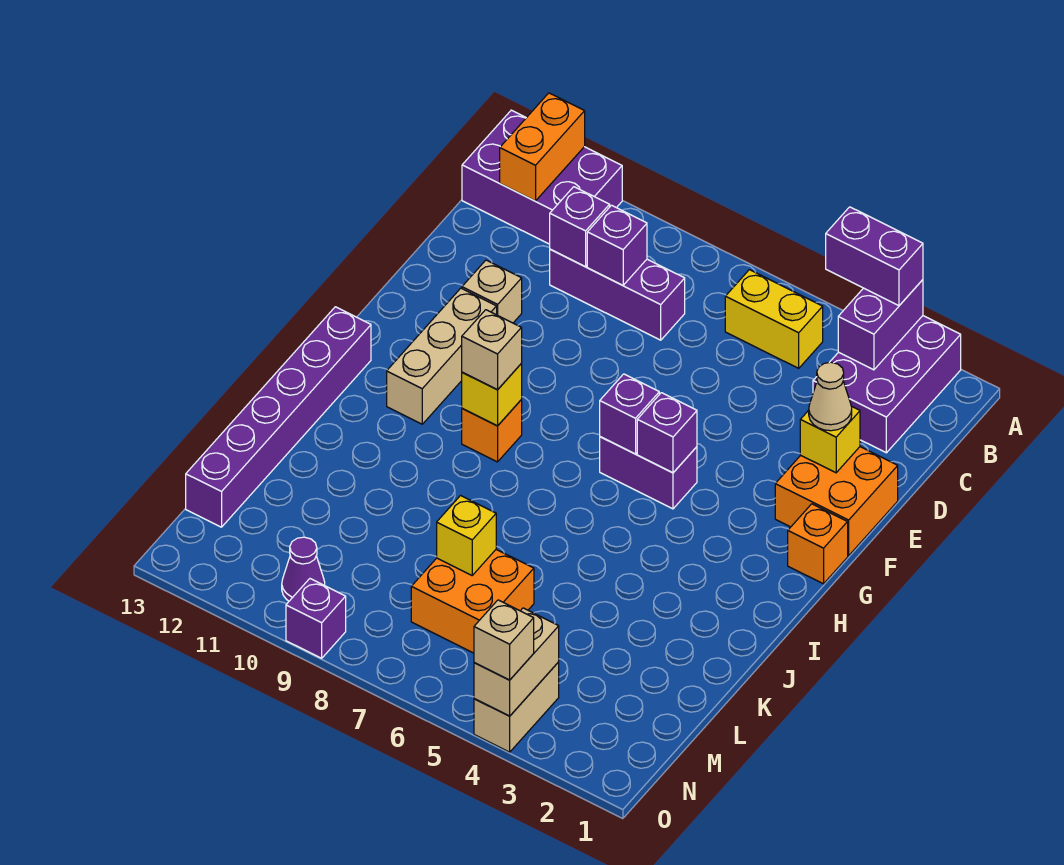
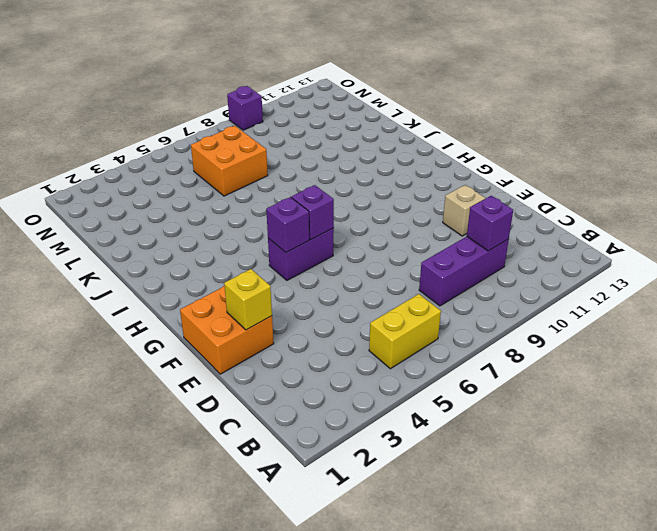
none -> purple brick A2:C3 level 1
none -> purple brick A11:B13 level 1
none -> tan brick F11:H11 level 1

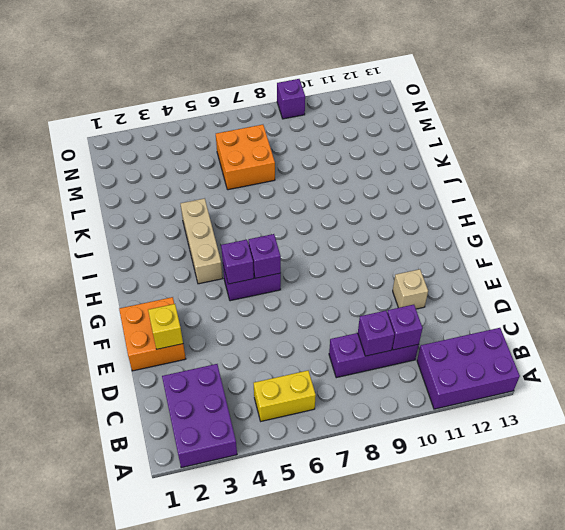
tan brick H4:J4 level 1 -> tan brick F11:H11 level 1
none -> orange brick G1 level 1
none -> orange brick H9 level 1
none -> purple brick H13:M13 level 1

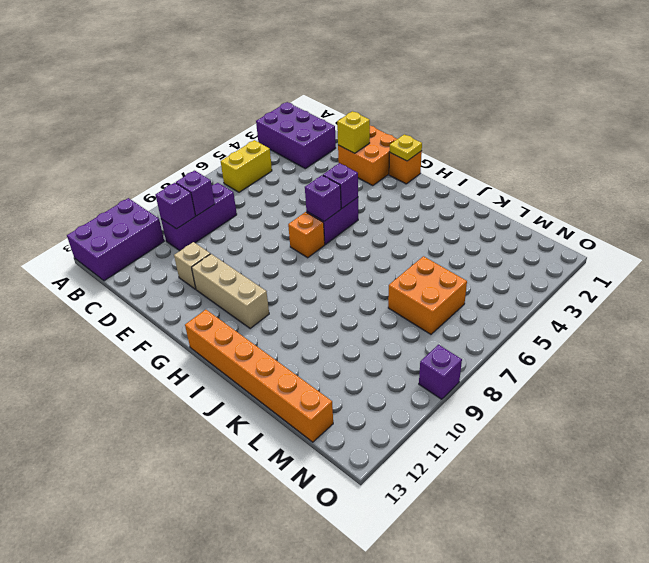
yellow plate G1 level 2 -> none
orange brick G7 level 1 -> orange brick H9 level 1
orange brick H13:M13 level 1 -> purple brick H13:M13 level 1
none -> tan brick N4:O4 level 1
none -> purple cone N10 level 1
none -> purple brick A3:B3 level 2

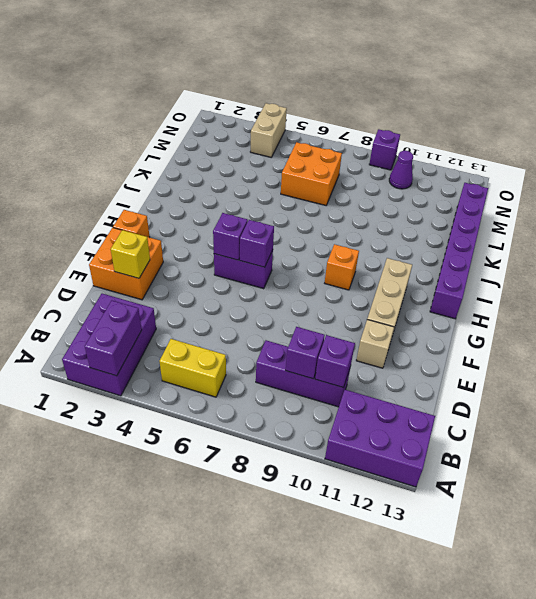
none -> orange brick A12:B12 level 2
none -> yellow brick H9 level 2
none -> yellow brick L7 level 2

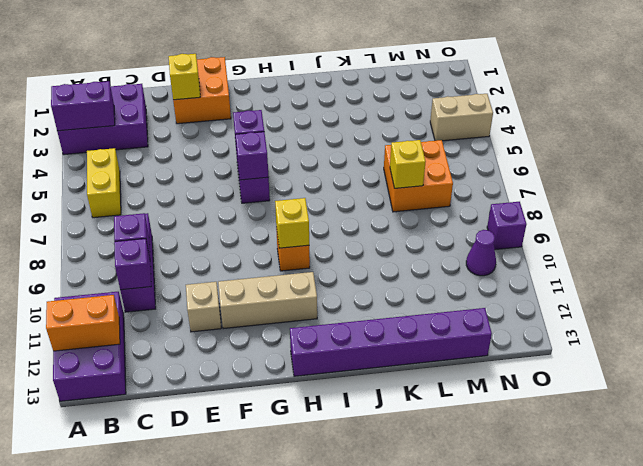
none -> orange brick G1 level 1
none -> tan brick N4:O4 level 2
none -> purple brick A3:A4 level 3

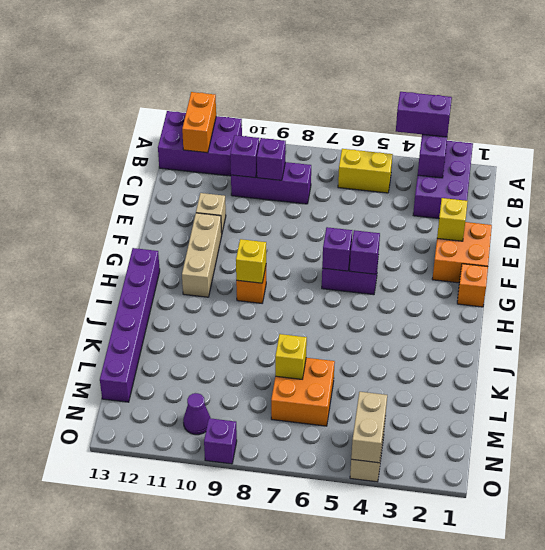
none -> tan cone E2 level 3
none -> tan brick H9 level 3
none -> tan brick O4 level 3

